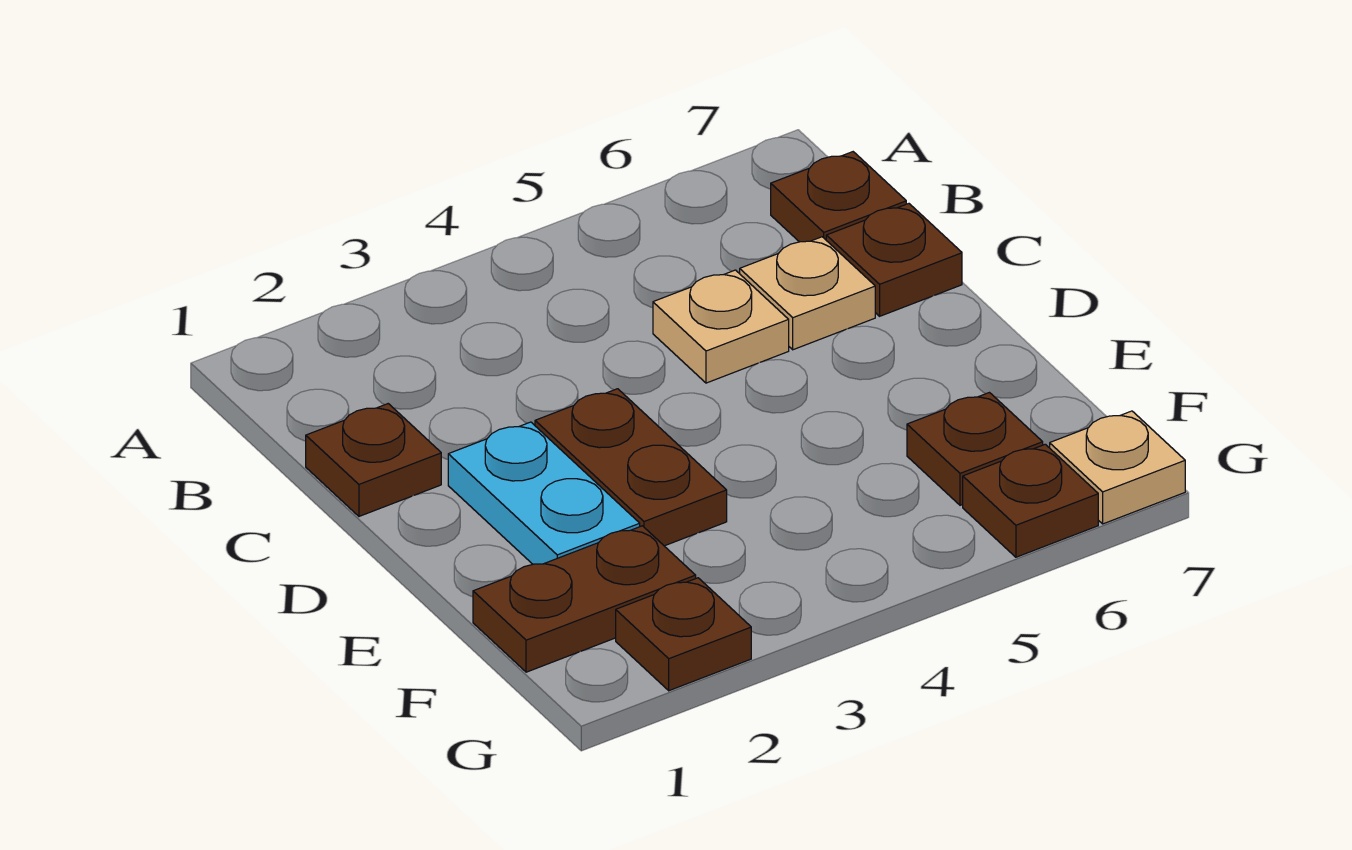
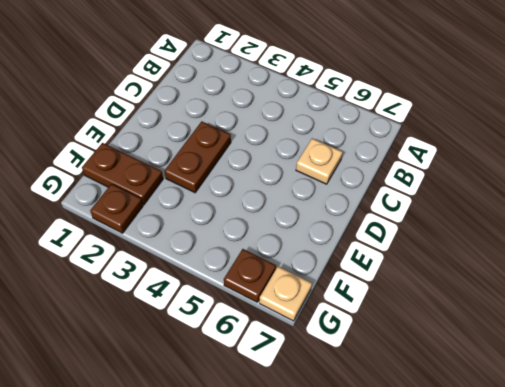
none -> brown plate B7 level 1
none -> brown plate C1 level 1
none -> tan plate C5 level 1

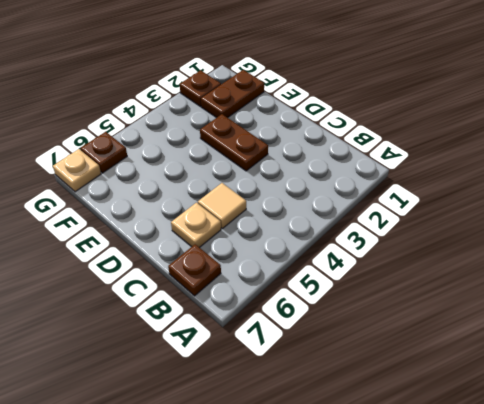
tan tile C5 level 1 -> tan plate C5 level 1
none -> brown plate C1 level 1
none -> brown plate C7 level 1
none -> cyan plate D2:E2 level 1

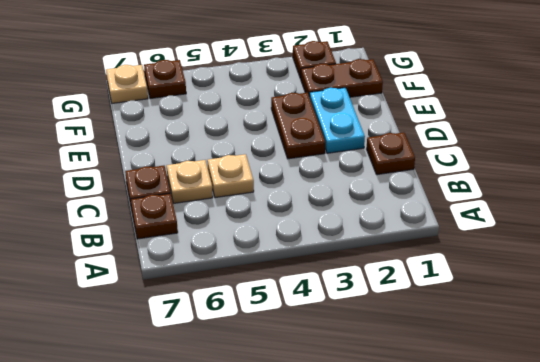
none -> brown plate F6 level 1

